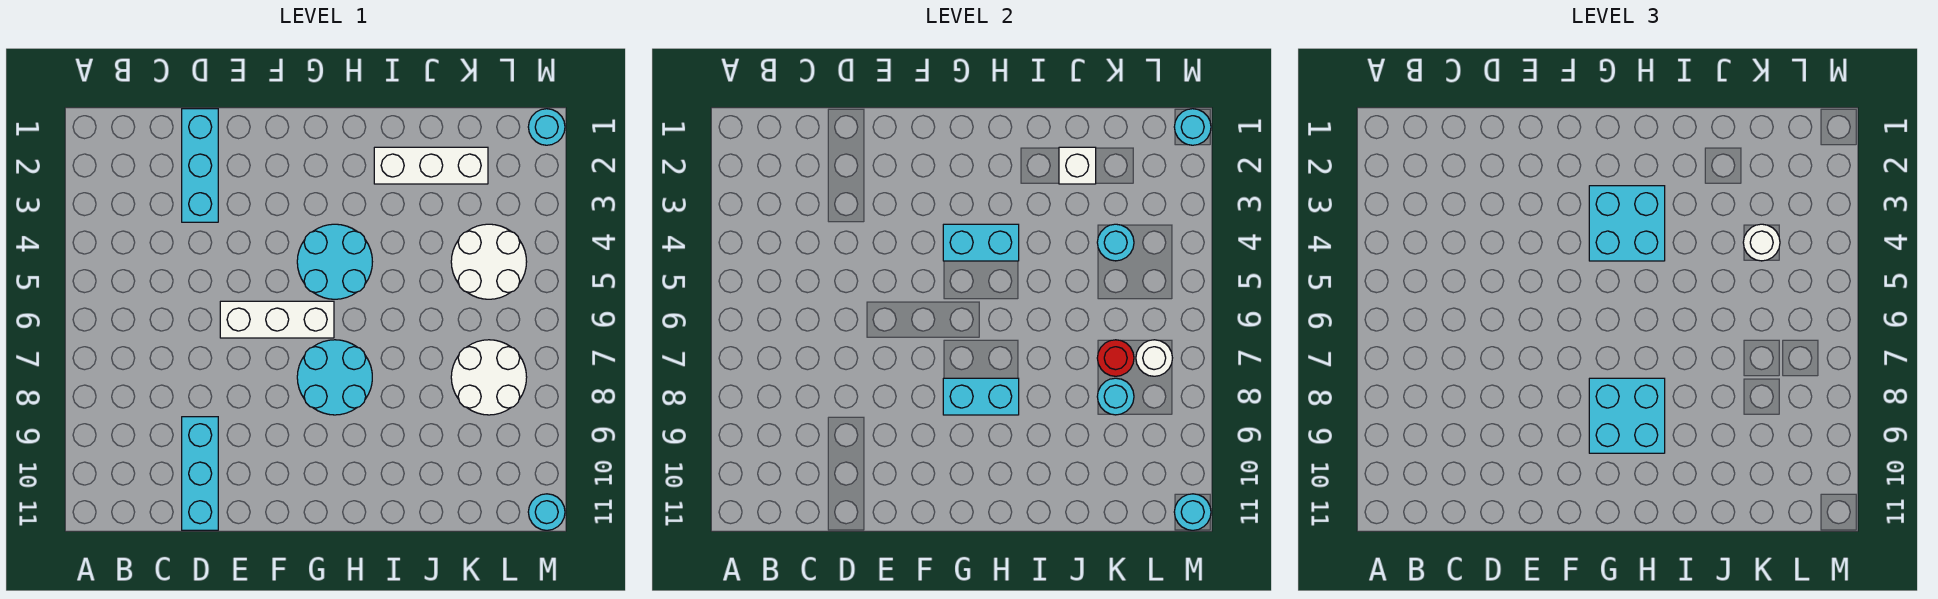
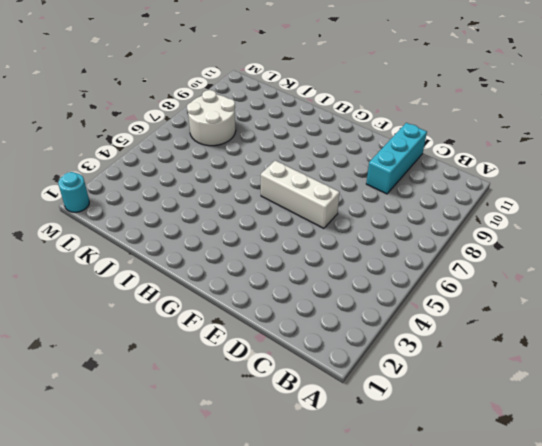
none -> cyan brick D1:D3 level 1
none -> cyan round brick G4:H5 level 1
none -> cyan round brick G7:H8 level 1

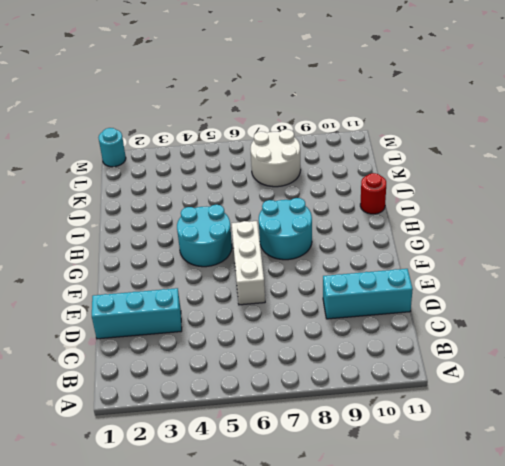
red round brick I11 level 1 -> red round brick K7 level 2
none -> white brick I2:K2 level 1
none -> white round brick K4:L5 level 1
none -> cyan round brick M11 level 1

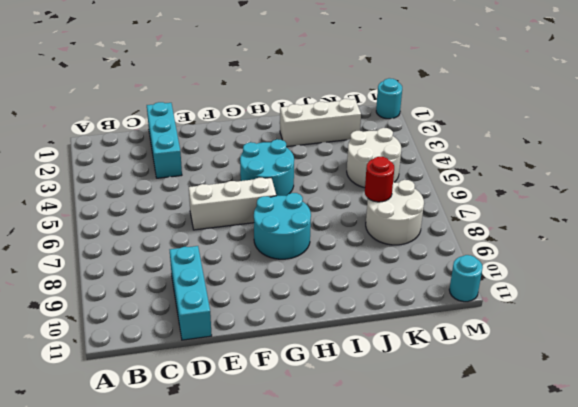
none -> cyan brick G4:H4 level 2
none -> cyan brick G8:H8 level 2
none -> white brick J2 level 2

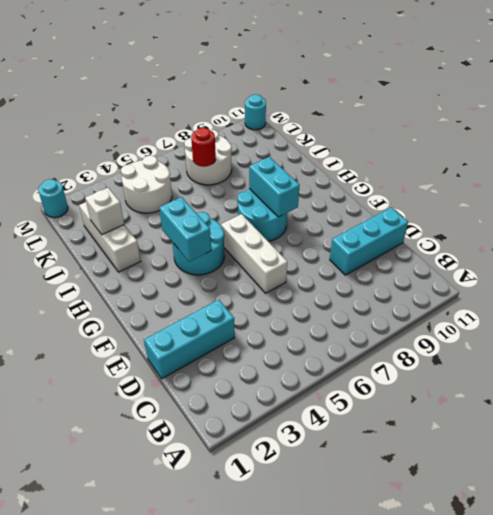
none -> cyan round brick K4 level 2
none -> cyan round brick K8 level 2
none -> white round brick L7 level 2

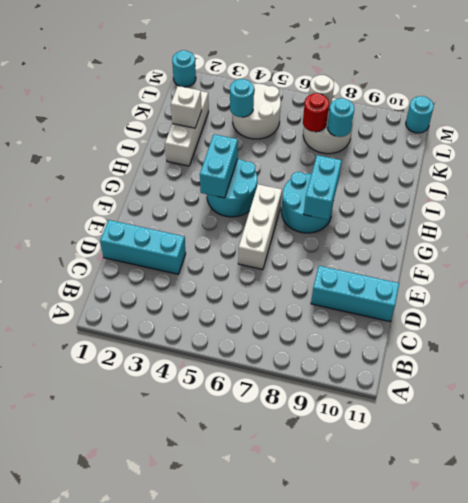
none -> cyan round brick M1 level 2
none -> cyan round brick M11 level 2
none -> cyan brick G3:H4 level 3

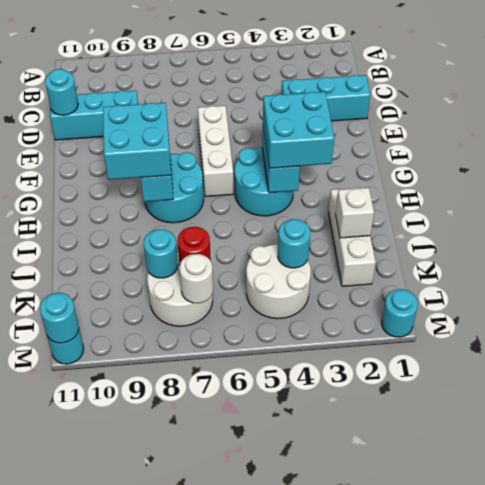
cyan round brick D11 level 2 -> cyan round brick M1 level 2
none -> white round brick K4 level 3

